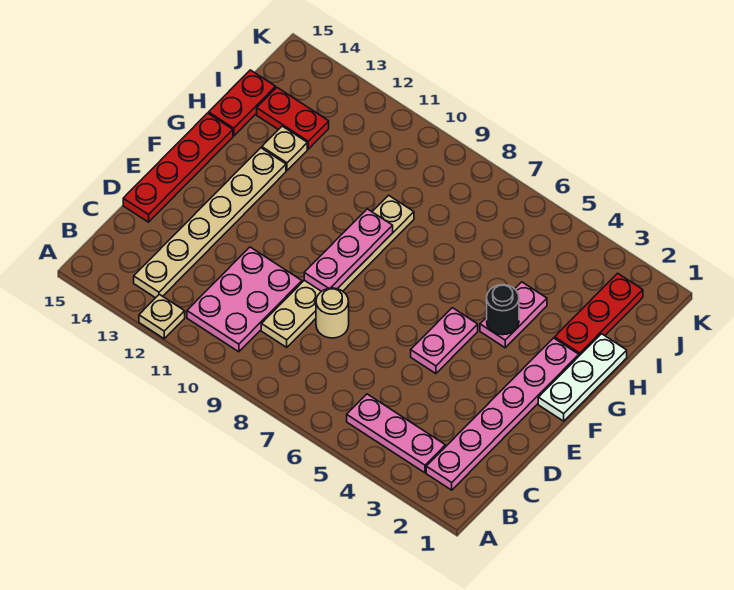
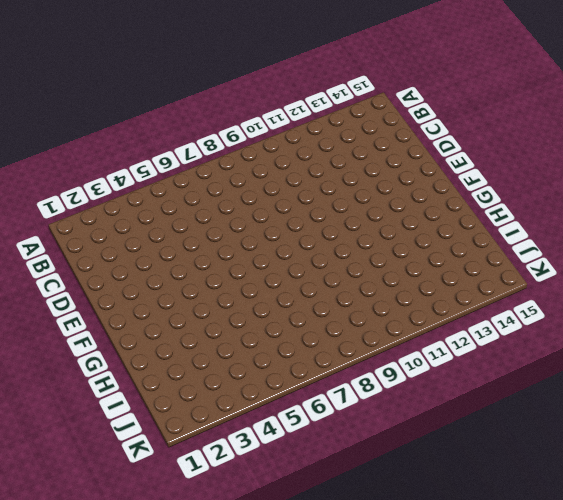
none -> tan plate A12 level 1
none -> pink plate B2:G2 level 1
none -> pink plate B3:B5 level 1

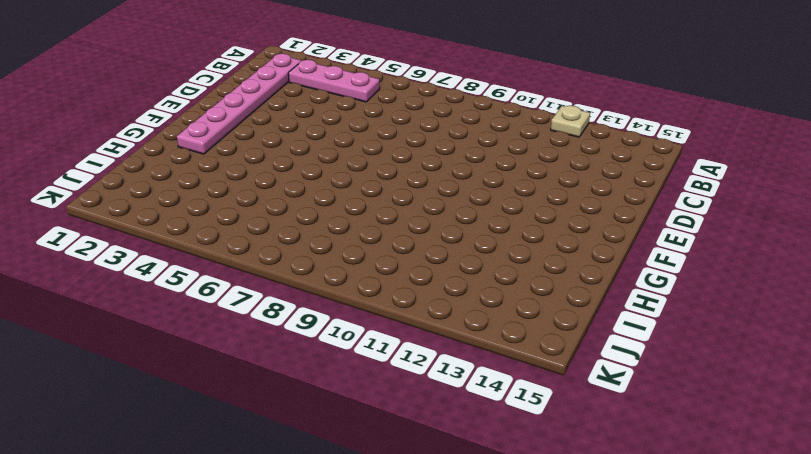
none -> pink plate B10:D11 level 1
none -> tan plate B13:G13 level 1
none -> tan plate C9:H9 level 1

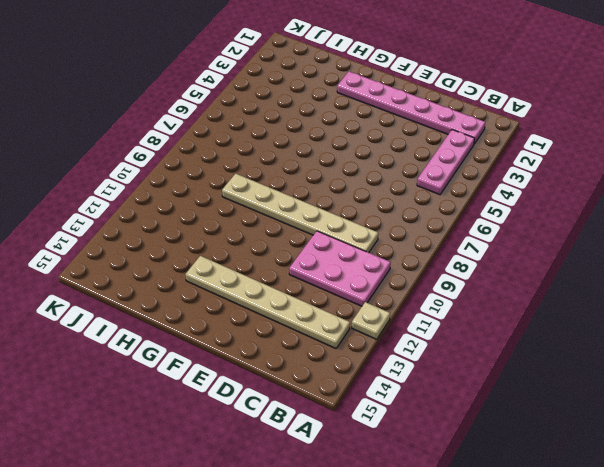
none -> tan round brick D8 level 1
none -> red plate D15:G15 level 1
none -> pink plate E5:F5 level 1

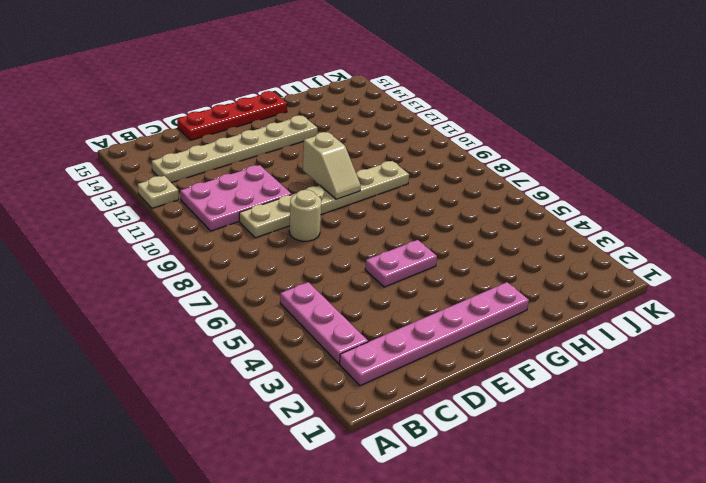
tan slope F9:F10 level 2 top 10 -> pink plate E9:G9 level 2
none -> white plate F1:H1 level 1
none -> pink plate G4:H4 level 1
none -> red plate H2:J2 level 1

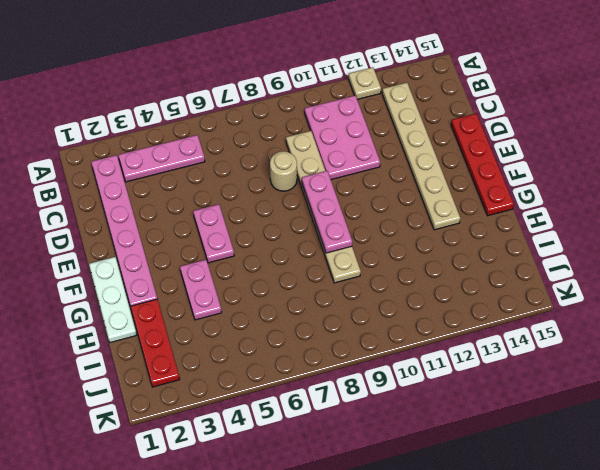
none -> tan plate H13 level 1
none -> red plate H15:I15 level 1
none -> red plate I13:I14 level 1

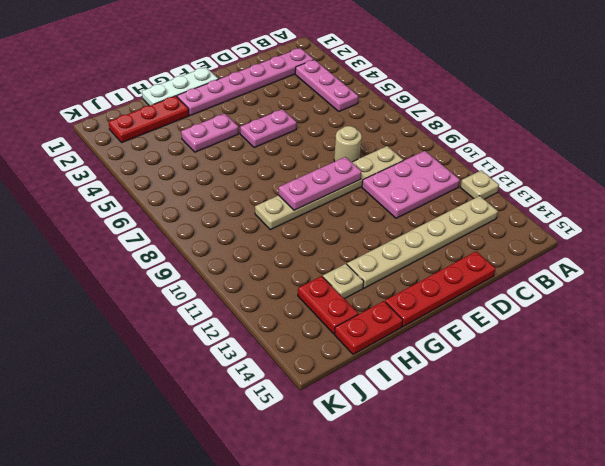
none -> black round brick G4 level 2

